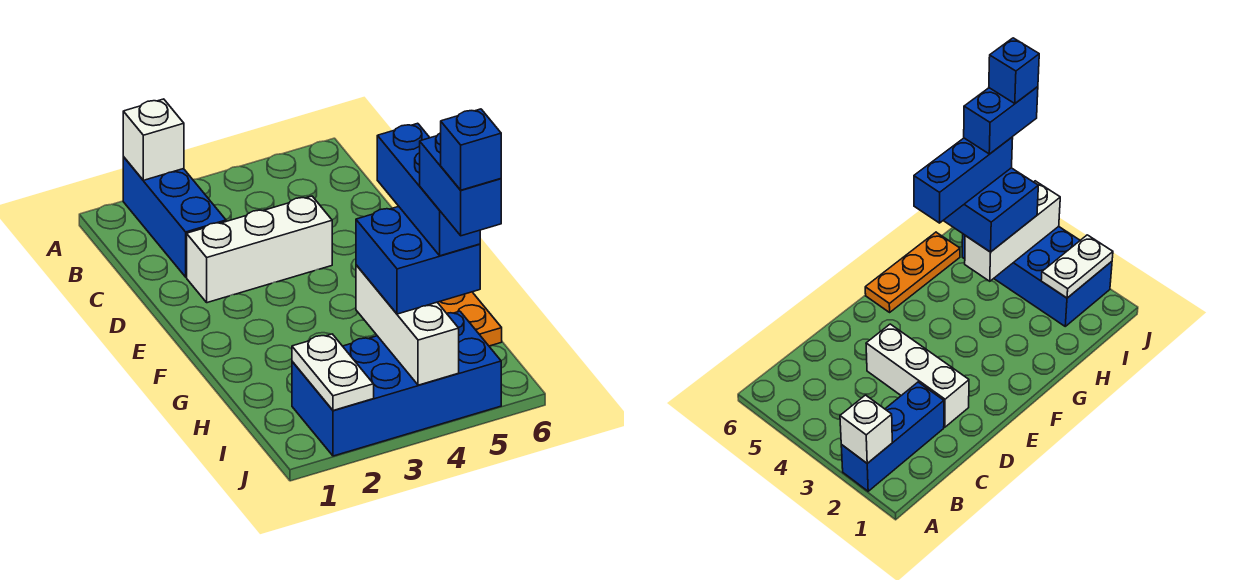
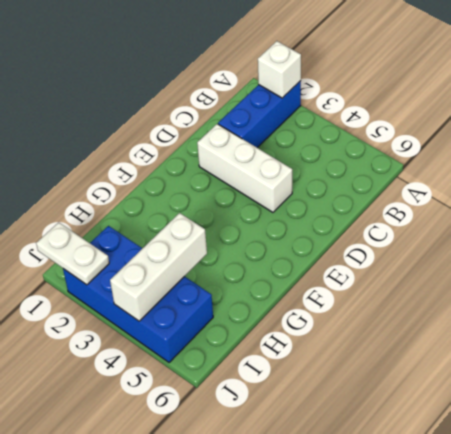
white plate J1:J2 level 2 -> white plate I2:J2 level 2
none -> orange plate F6:H6 level 1
none -> blue brick H4:I5 level 3

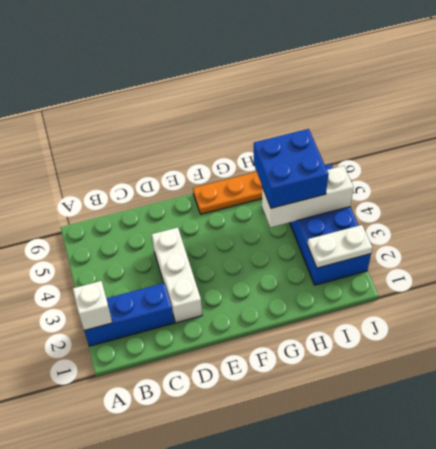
none -> blue brick G5:I5 level 4
none -> blue brick I5:J5 level 5

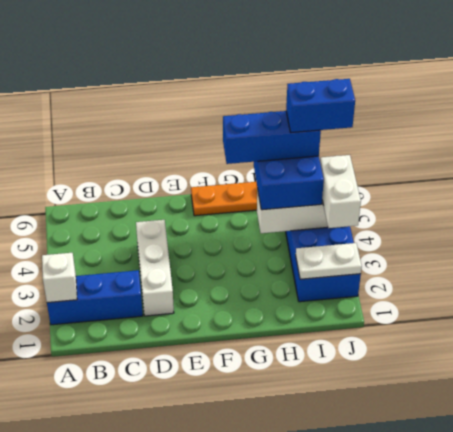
white brick J3:J4 level 3 -> none
none -> blue brick J5 level 6

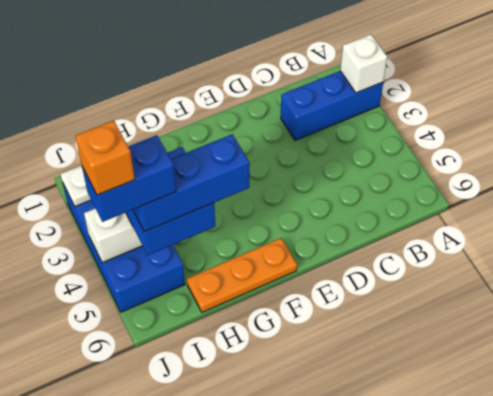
orange brick J5 level 6 -> blue brick J5 level 6
none -> white brick D2:D4 level 1

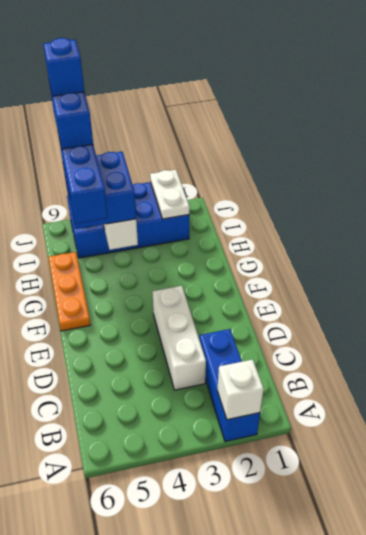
white brick C3:E3 level 1 -> white brick D2:D4 level 1

